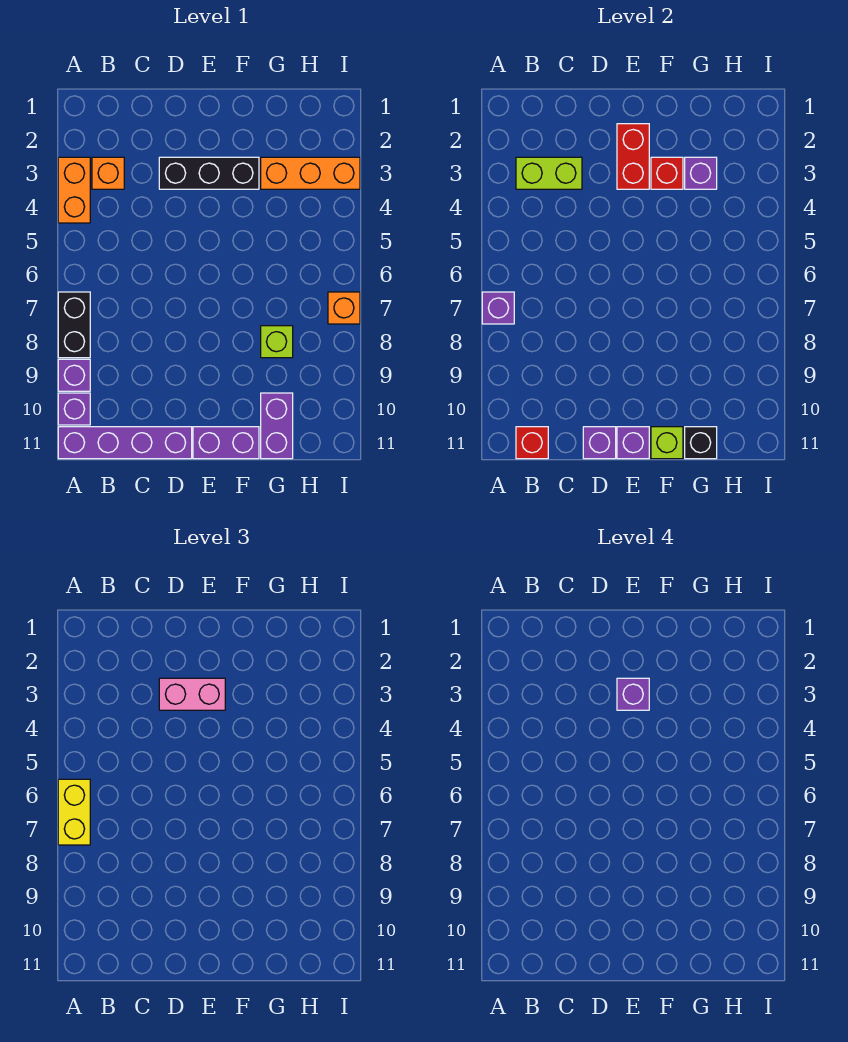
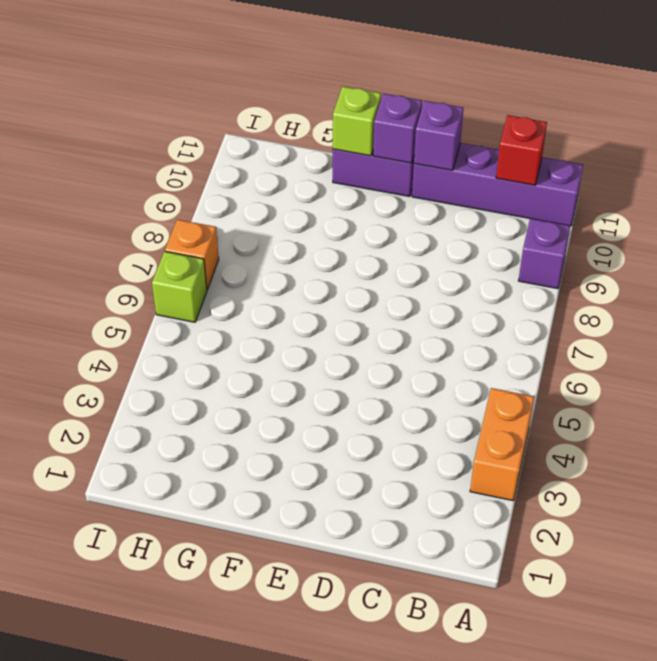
lime brick I6 level 1 -> lime brick G8 level 1
none -> black brick A7:A8 level 1
none -> purple brick A10 level 1
none -> orange brick B3 level 1

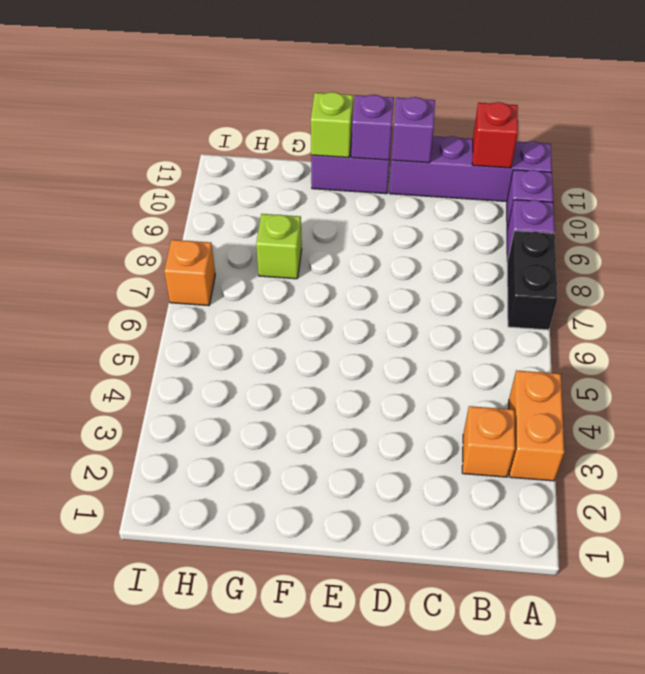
none -> black brick D3:F3 level 1
none -> orange brick G3:I3 level 1
none -> purple brick G10:G11 level 1

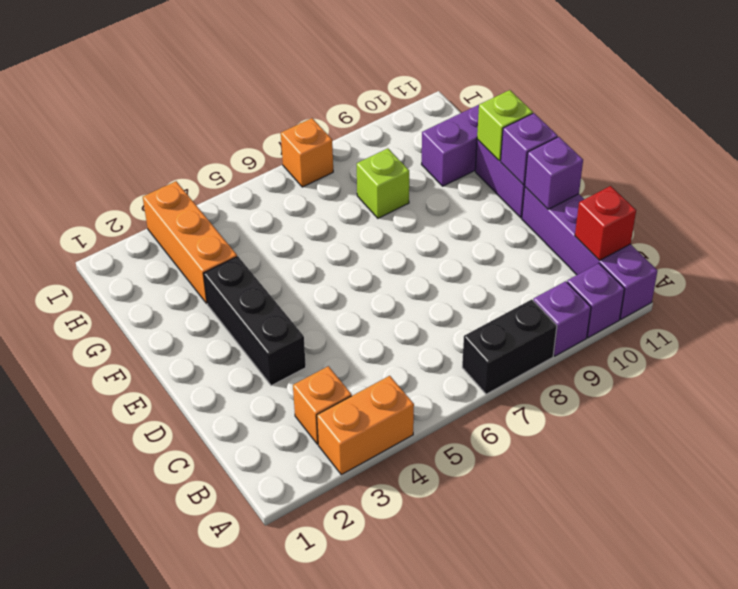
none -> purple brick A7 level 2
none -> lime brick B3:C3 level 2
none -> red brick E2:E3 level 2

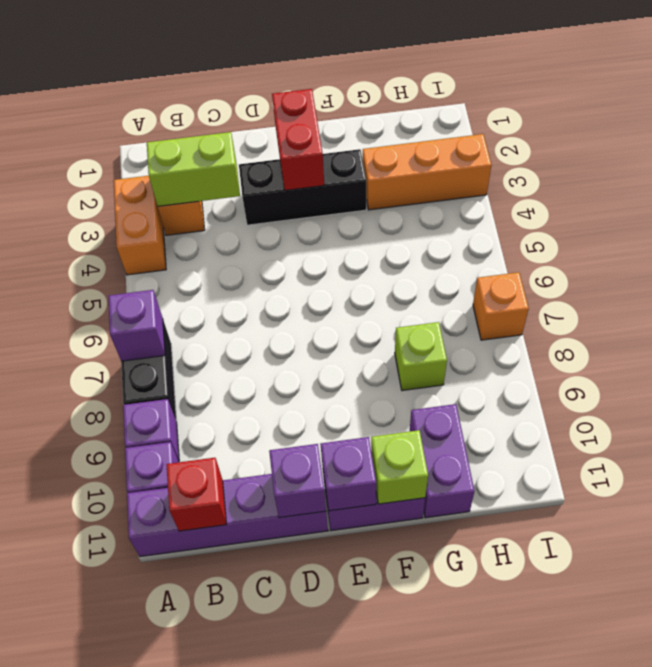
none -> red brick F3 level 2
none -> purple brick G3 level 2
none -> black brick G11 level 2

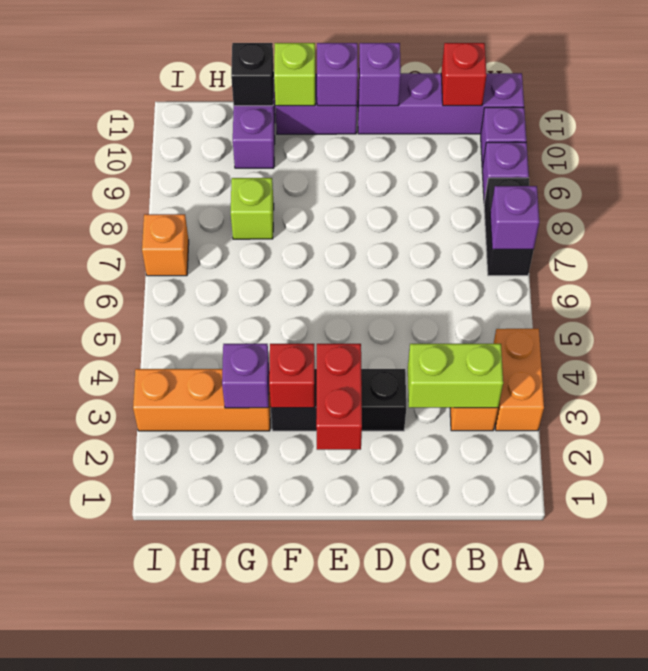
none -> yellow brick A6:A7 level 3
none -> pink brick D3:E3 level 3
none -> purple brick E3 level 4

